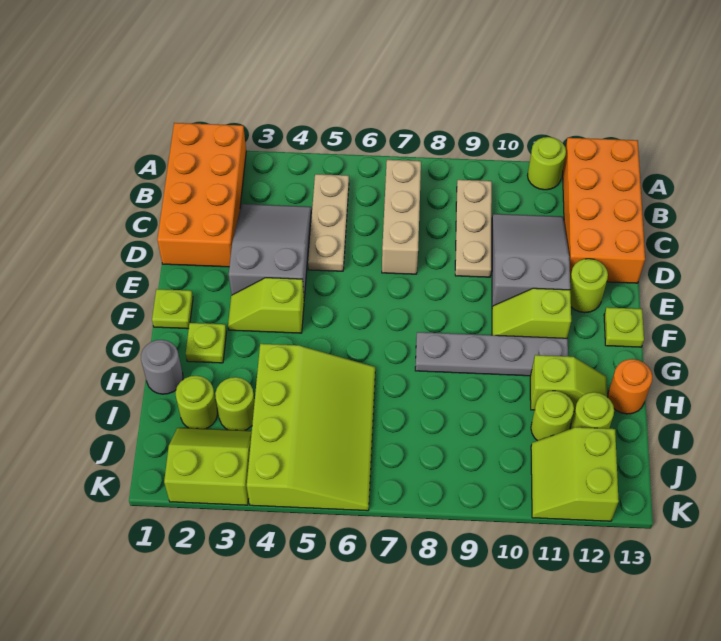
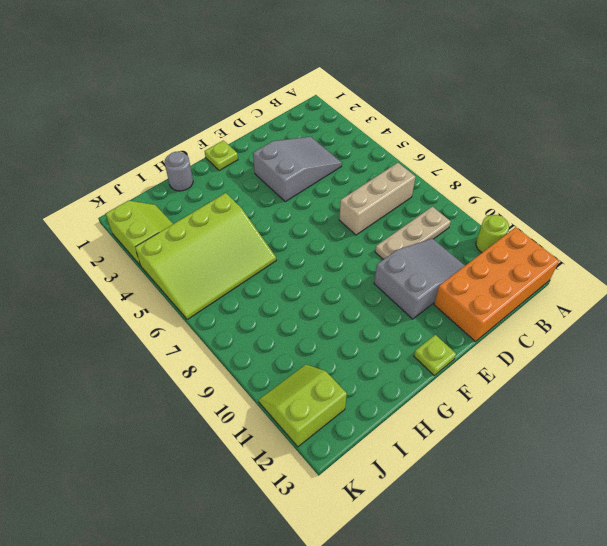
none -> orange brick A1:D2 level 1
none -> tan plate B5:D5 level 1
none -> lime round brick E12 level 1

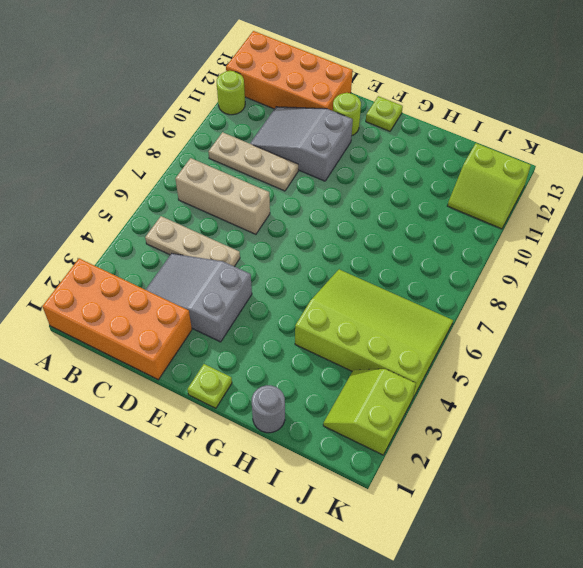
none -> lime slope F3:F4 level 1 top 4
none -> lime slope F10:F11 level 1 top 11
none -> lime plate G2 level 1

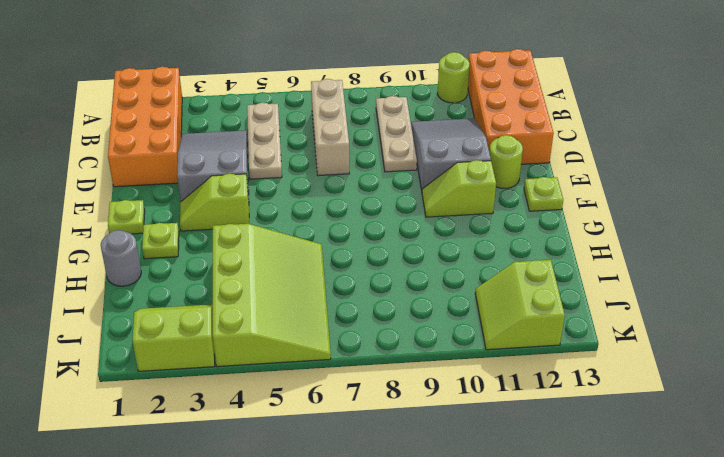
none -> grey plate G8:G11 level 1
none -> lime slope H11:H12 level 1 top 11
none -> orange round brick H13 level 1

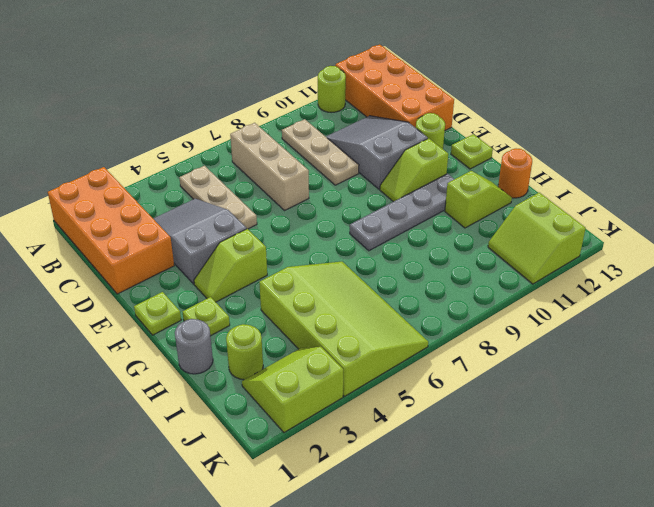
none -> lime round brick I3 level 1
none -> lime round brick I11 level 1
none -> lime round brick I12 level 1

